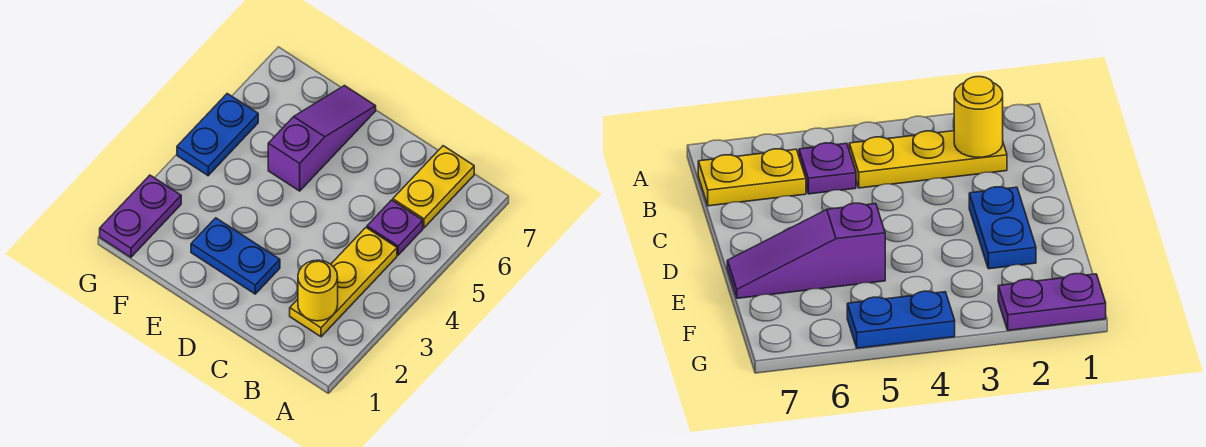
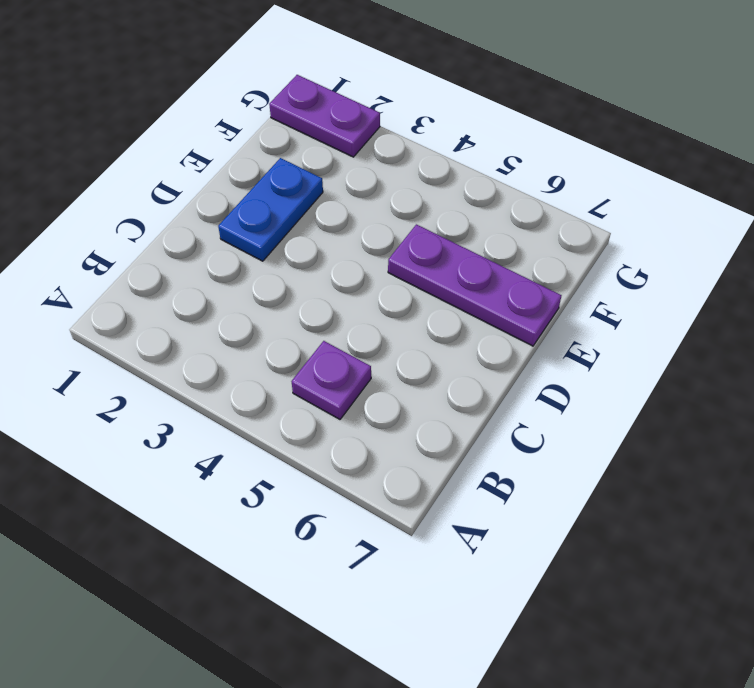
purple plate E5:E7 level 1 -> purple slope E5:E7 level 1 top 5
none -> yellow plate B2:B4 level 1
none -> yellow plate B6:B7 level 1

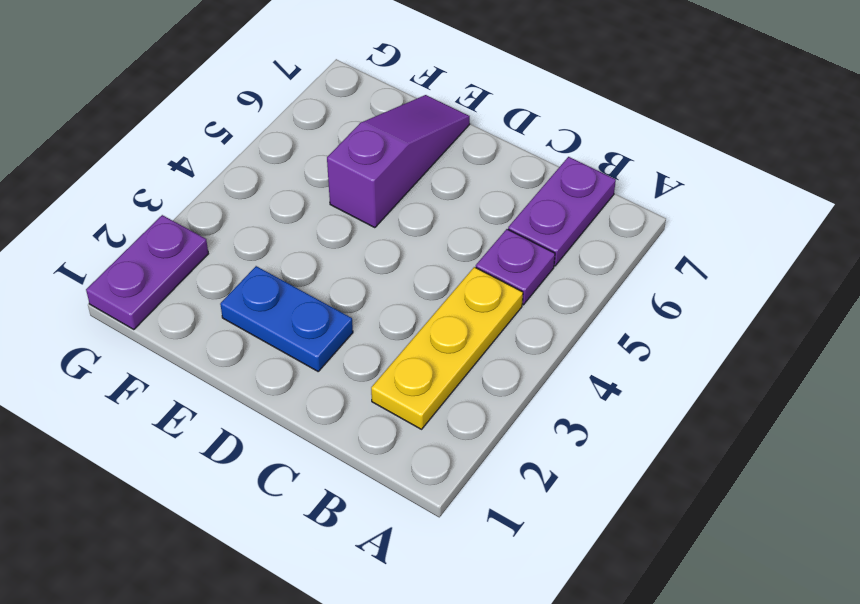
purple plate B6:B7 level 1 -> yellow plate B6:B7 level 1
none -> blue plate G4:G5 level 1
none -> yellow round brick B2 level 2

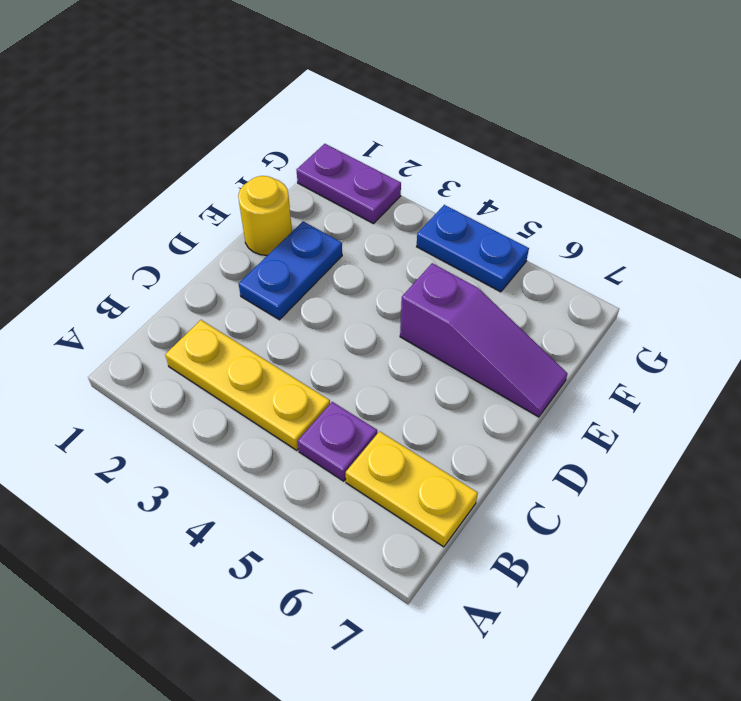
yellow round brick E1 level 1 -> yellow round brick B2 level 2

